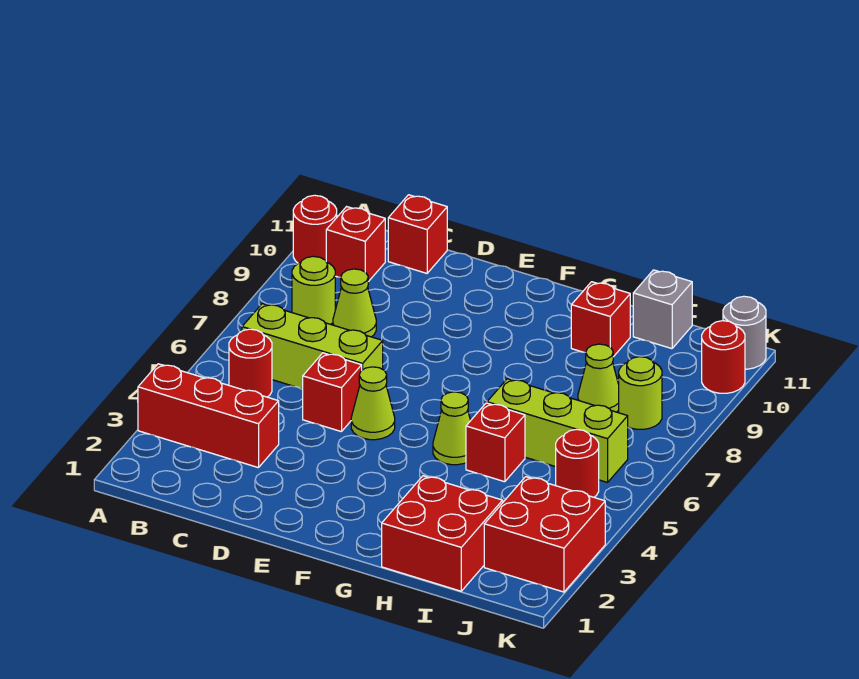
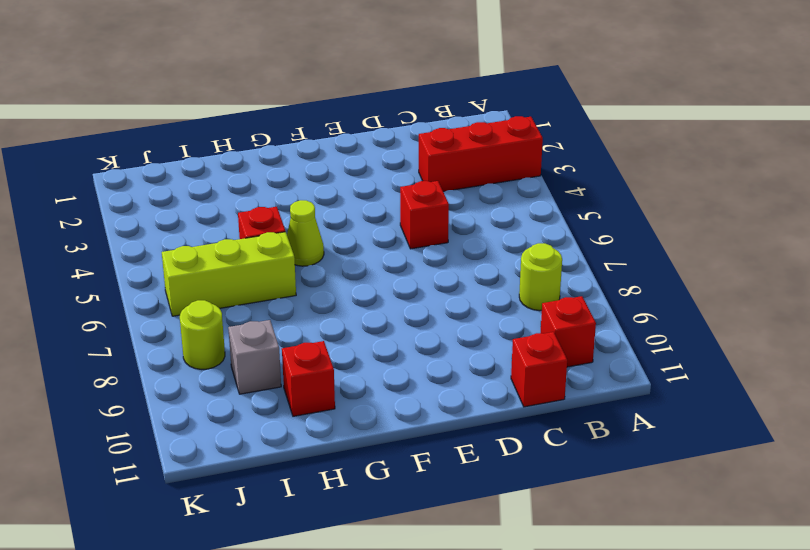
grey brick I9 level 1 -> grey brick I11 level 1
none -> red round brick A10 level 1
none -> red round brick B5 level 1
none -> lime brick B6:D6 level 1

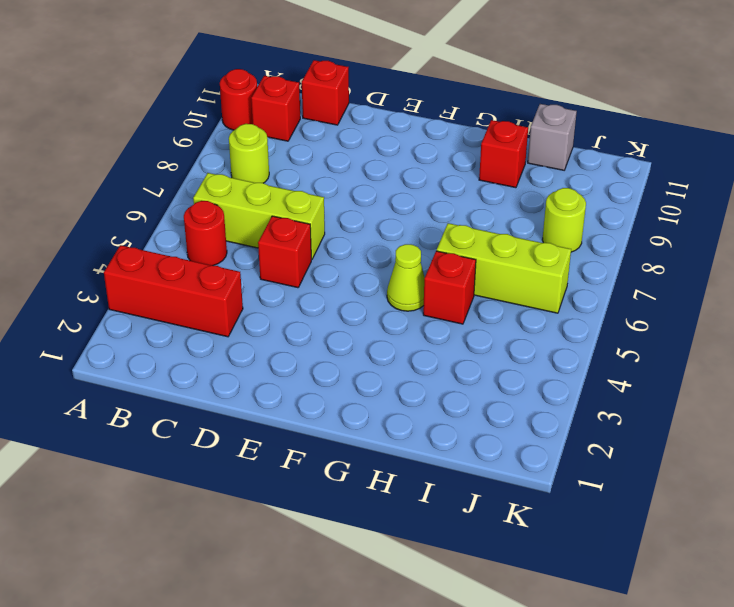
none -> lime cone C8 level 1
none -> lime cone E5 level 1
none -> red brick H1:I2 level 1

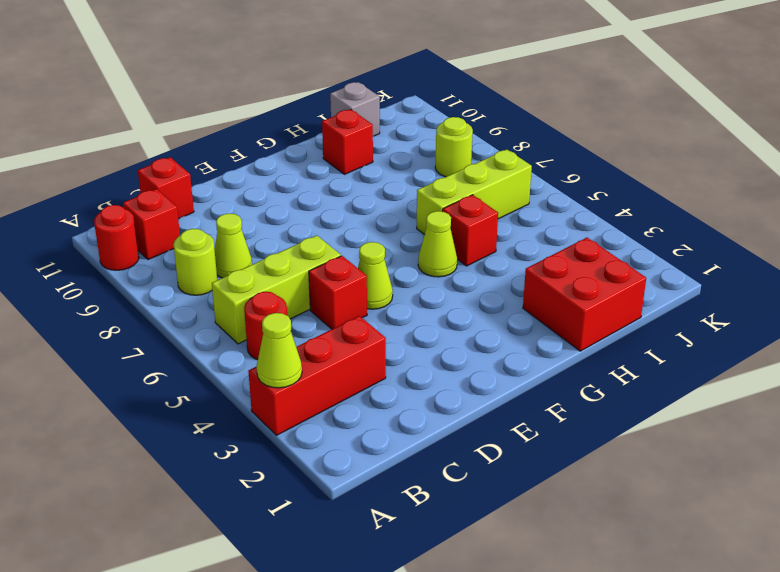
lime cone A3 level 2 -> lime cone I8 level 1
none -> red brick J2:K3 level 1
none -> red round brick J5 level 1
none -> red round brick K10 level 1

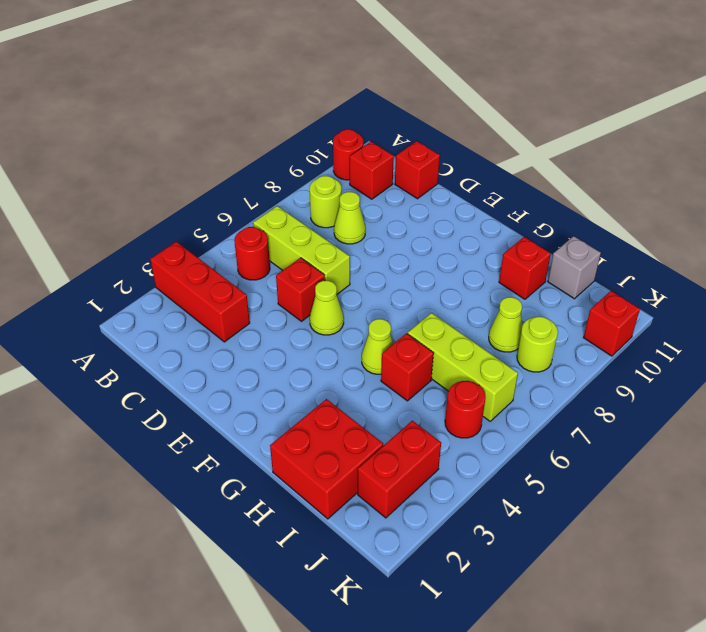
red brick J2:J3 level 1 -> red brick J2:K3 level 1
red brick K10 level 1 -> red round brick K10 level 1
none -> grey round brick K11 level 1

